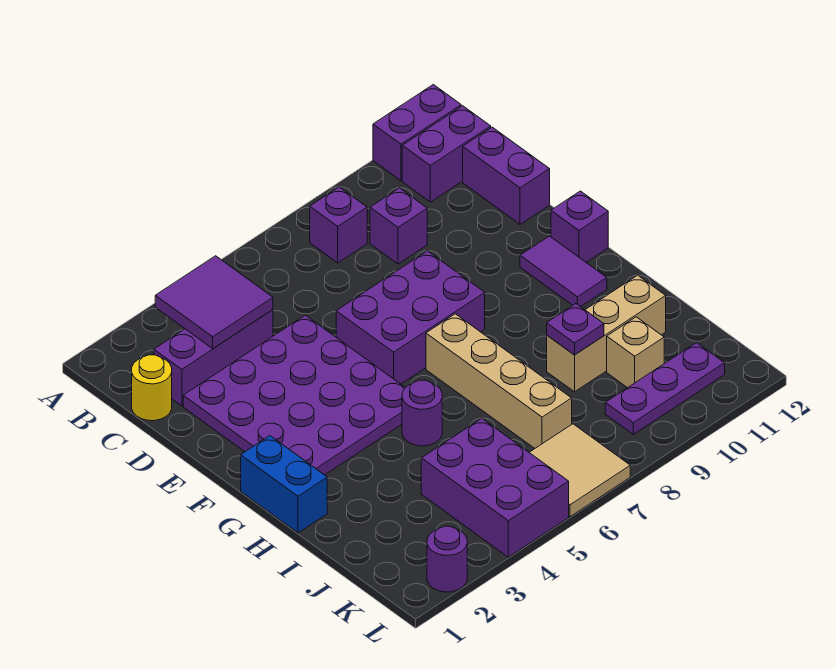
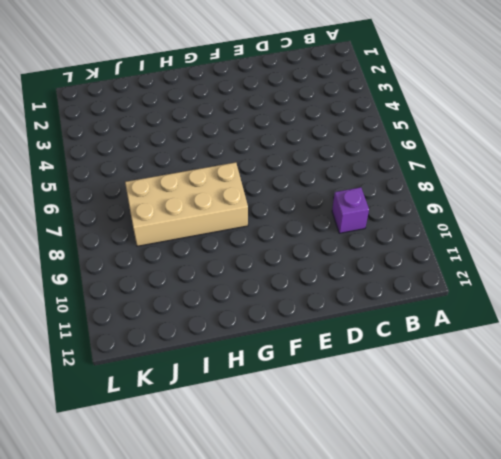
tan brick G7:J8 level 1 -> tan brick G7:J7 level 1
none -> purple brick A11:A12 level 1
none -> purple brick B8 level 1
none -> purple brick B11:B12 level 1

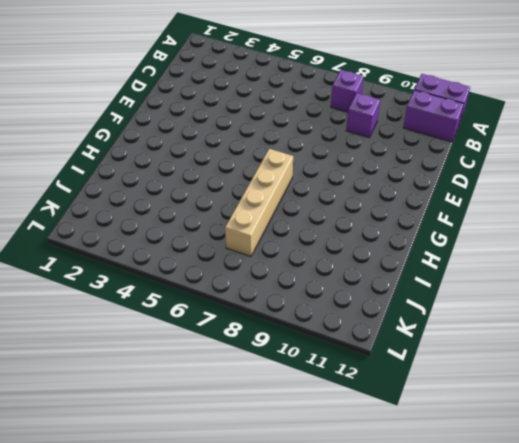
none -> yellow round brick C1 level 1
none -> purple brick C2:C4 level 1
none -> purple brick C12:D12 level 1

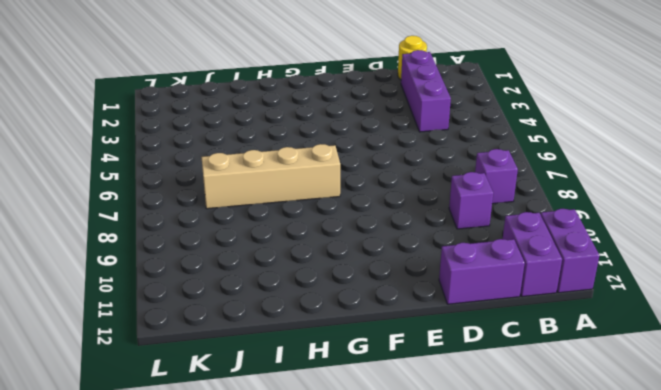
none -> purple plate D2:G5 level 1
none -> purple brick E6:F8 level 1
none -> purple tile F11:G11 level 1

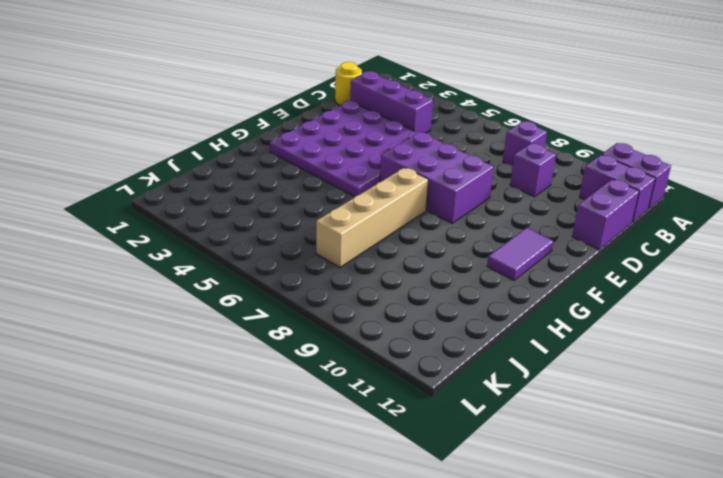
none -> purple brick F12 level 1
none -> blue brick G1:H1 level 1
none -> purple round brick H5 level 1

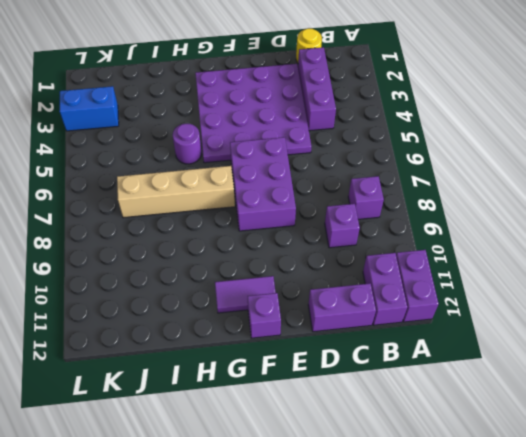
blue brick K3:L3 level 1 -> blue brick G1:H1 level 1
none -> tan brick I9:I11 level 1
none -> purple brick J4:L5 level 1
none -> tan brick J10 level 1

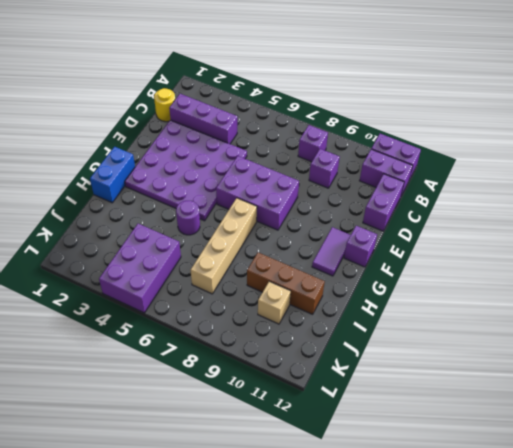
brown brick I9:I11 level 1 -> tan brick I9:I11 level 1
none -> tan tile K6:L7 level 1
none -> purple plate K9:K11 level 1
none -> purple round brick L2 level 1

